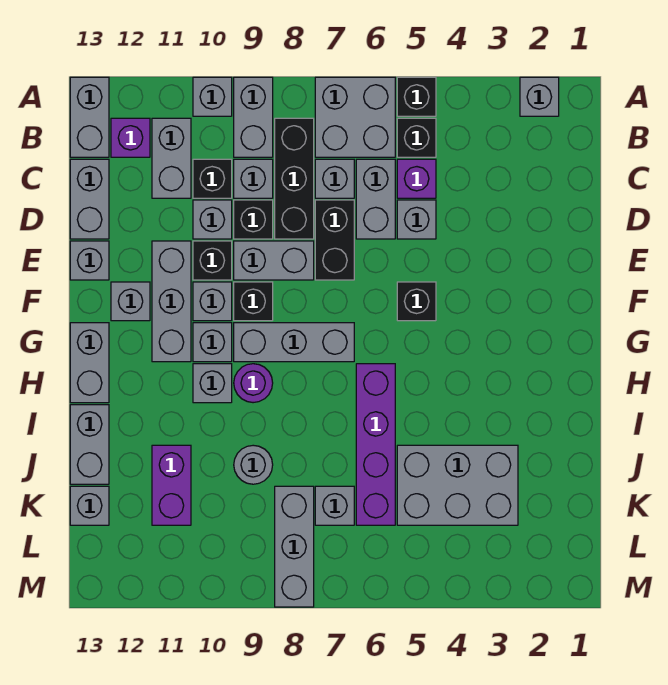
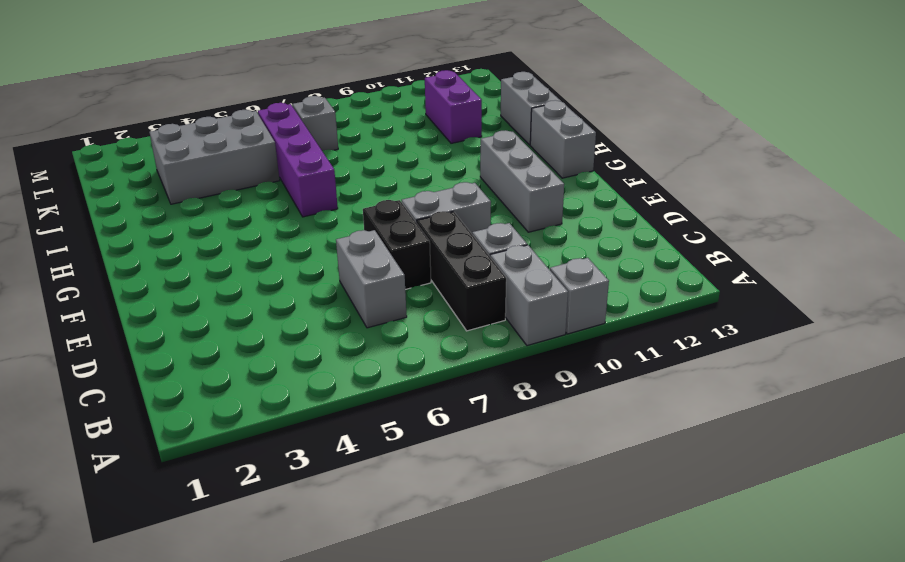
none -> grey brick A2 level 1
none -> black brick A5 level 1
none -> grey brick A6:B7 level 1
none -> grey brick A13:B13 level 1

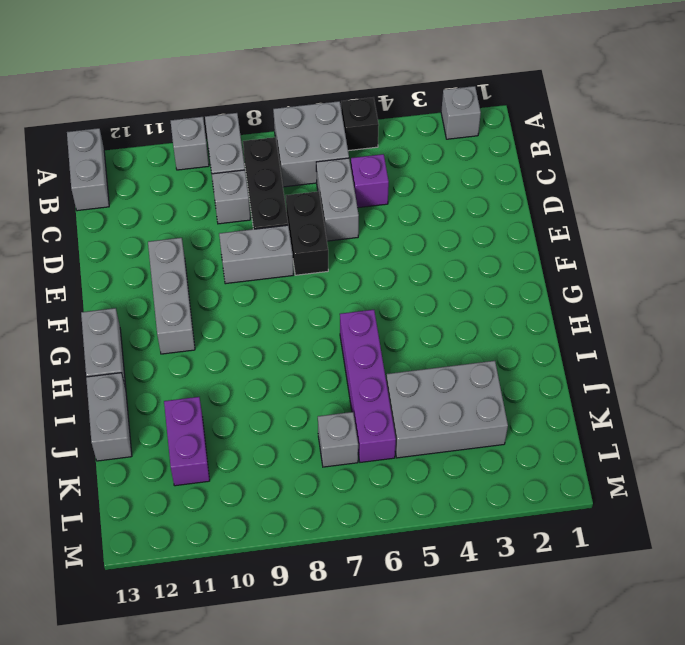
none -> black brick B5 level 1
none -> grey brick B11:C11 level 1
none -> purple brick B12 level 1
none -> grey brick C7 level 1

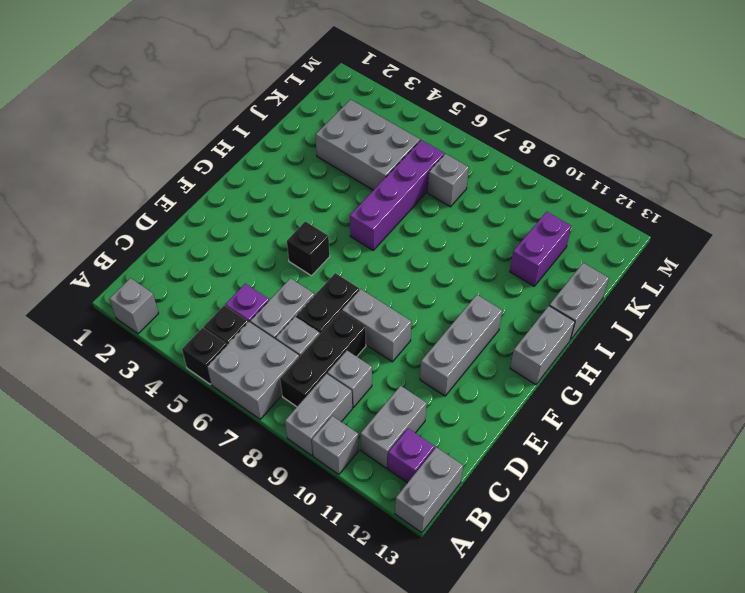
none -> black brick C10 level 1
none -> grey brick C13:D13 level 1
none -> grey brick D5 level 1
none -> black brick D9 level 1

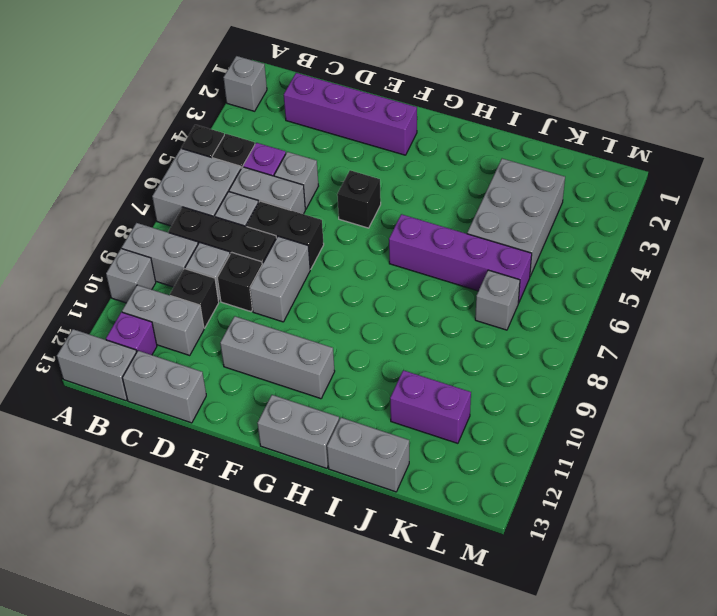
purple brick C2:F2 level 1 -> none
none -> grey brick D10 level 1
none -> black brick E10 level 1
none -> grey brick E13 level 1
none -> black brick F9 level 1

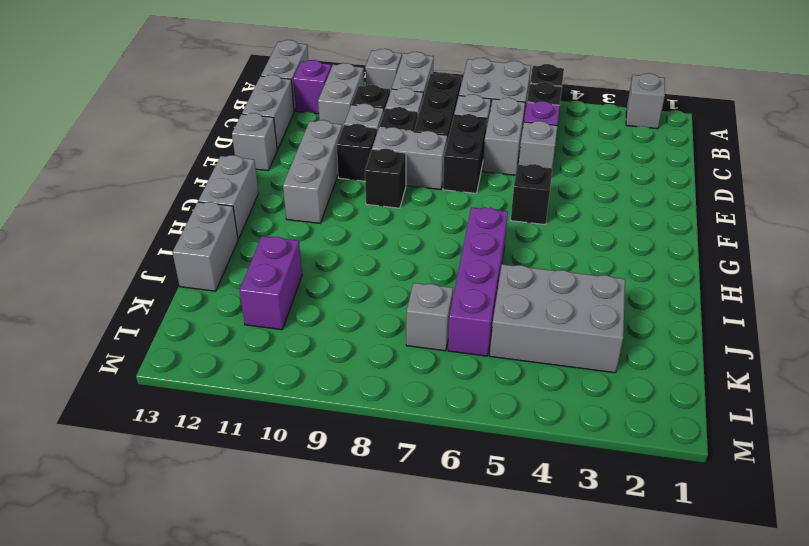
none -> grey brick F10 level 1
none -> grey brick F12 level 1
none -> grey brick G7:G9 level 1
none -> grey brick G10 level 1

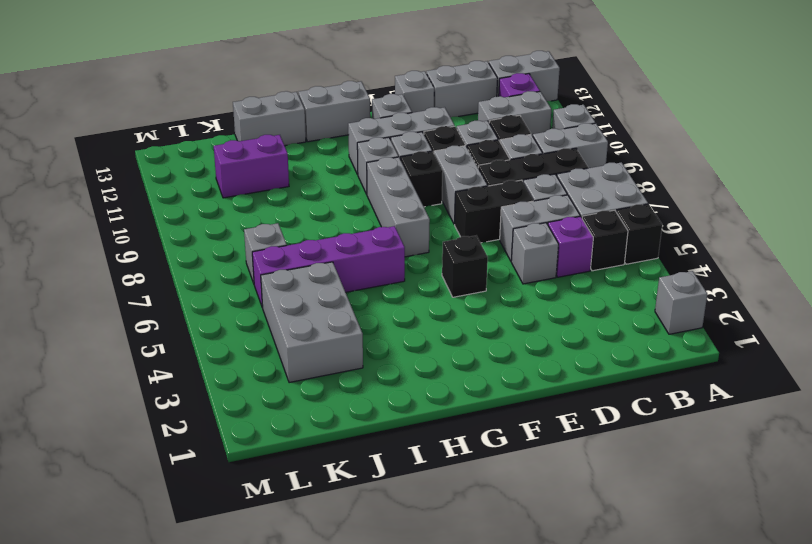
none -> purple round brick H9 level 1
none -> grey brick H10 level 1
none -> grey round brick J9 level 1
none -> grey brick K8:M8 level 1

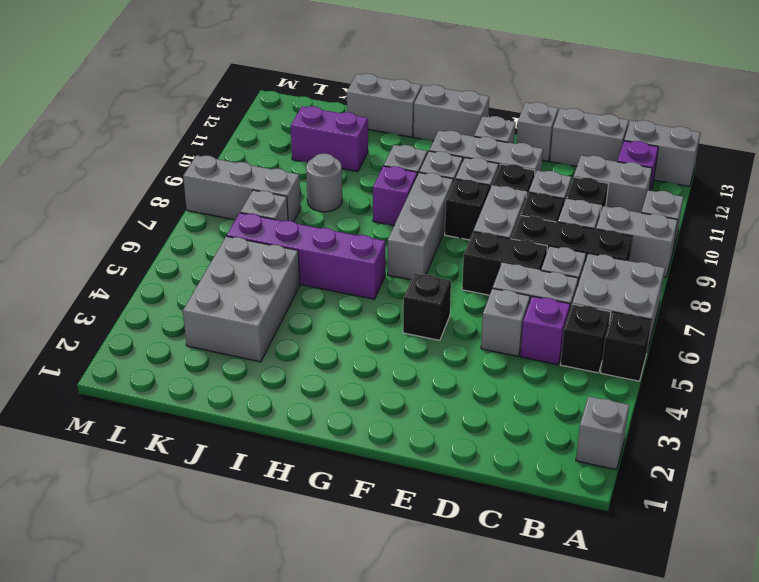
purple brick H9 level 1 -> purple round brick H9 level 1
none -> grey brick K13 level 1

